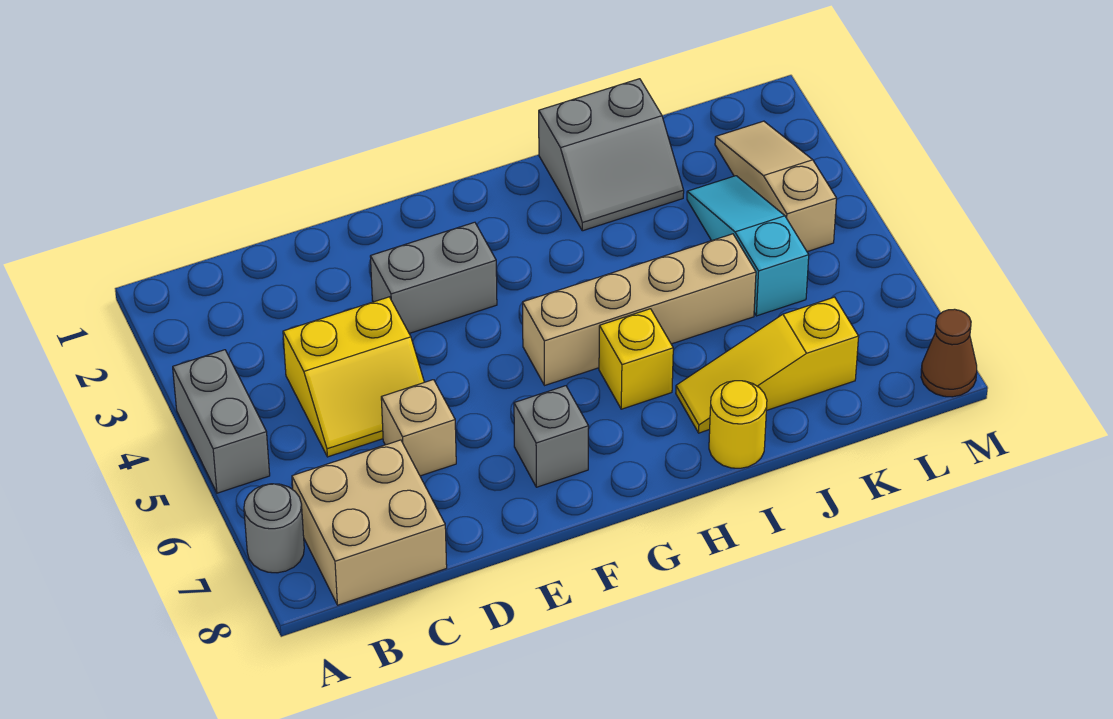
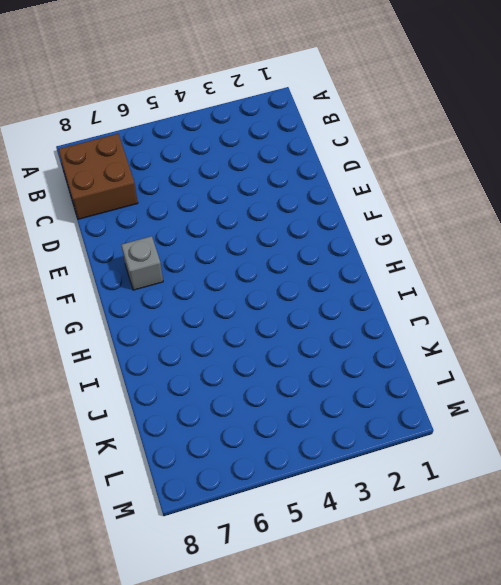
brown brick B7:C8 level 1 -> tan brick B7:C8 level 1
none -> grey brick A4:A5 level 1
none -> grey round brick A7 level 1
none -> yellow slope C4:D5 level 1 top 4

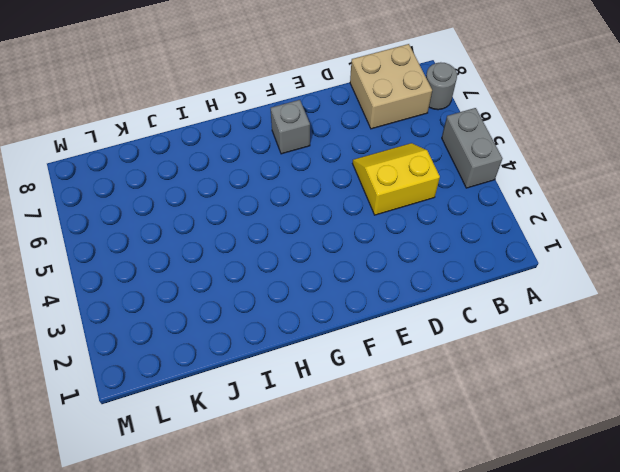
none -> tan brick D6 level 1
none -> grey brick E3:F3 level 1
none -> tan brick G5:J5 level 1

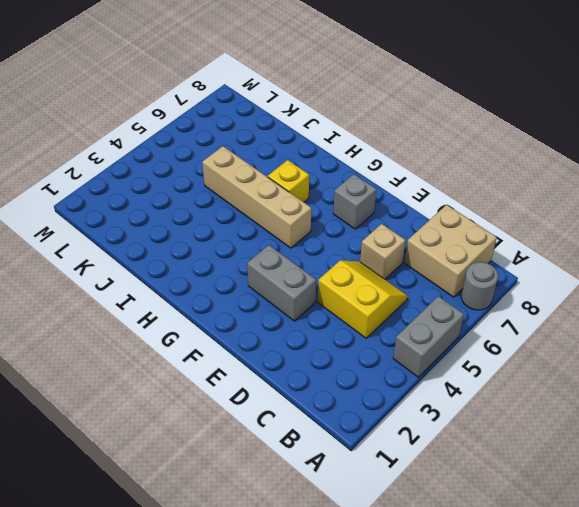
none -> grey slope I1:J2 level 1 top 1
none -> yellow slope I7:K7 level 1 top K
none -> yellow round brick I8 level 1

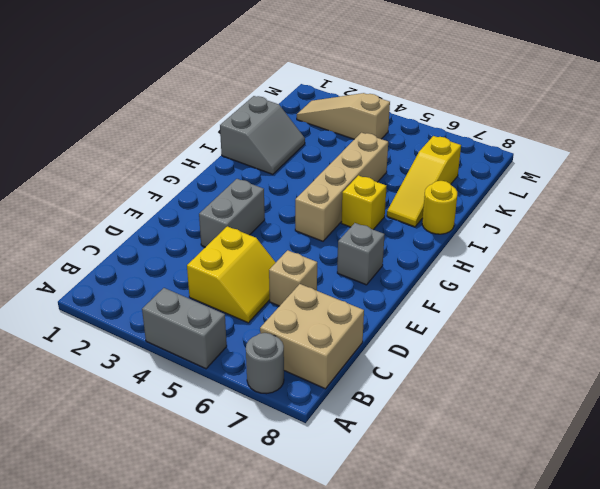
none -> cyan slope K3:K5 level 1 top 5
none -> brown cone M8 level 1

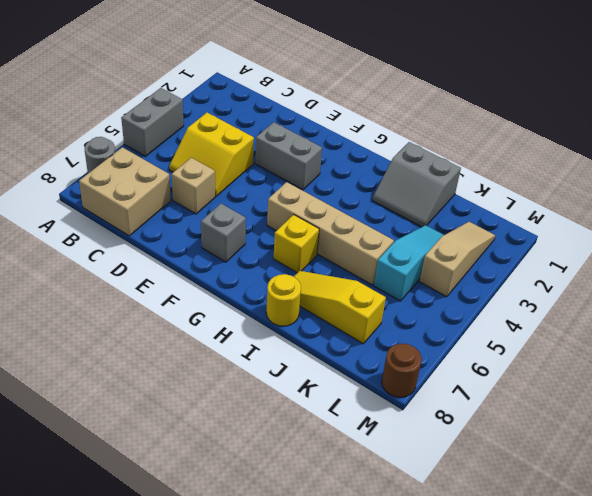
brown round brick M8 level 1 -> brown cone M8 level 1

